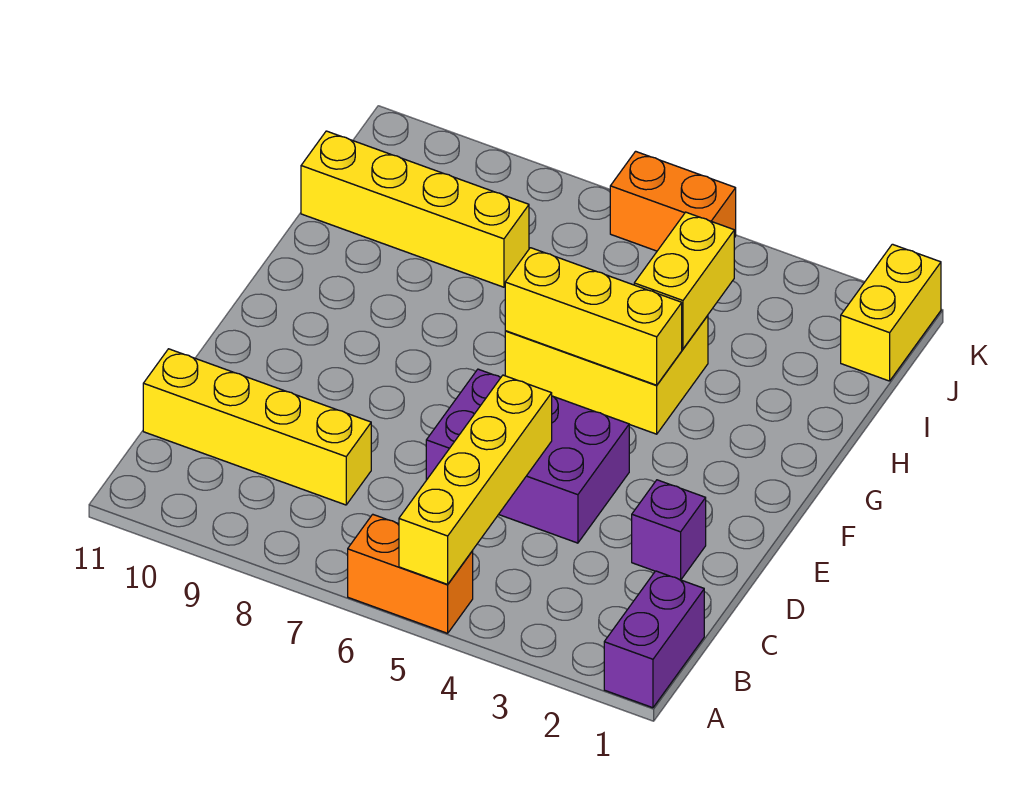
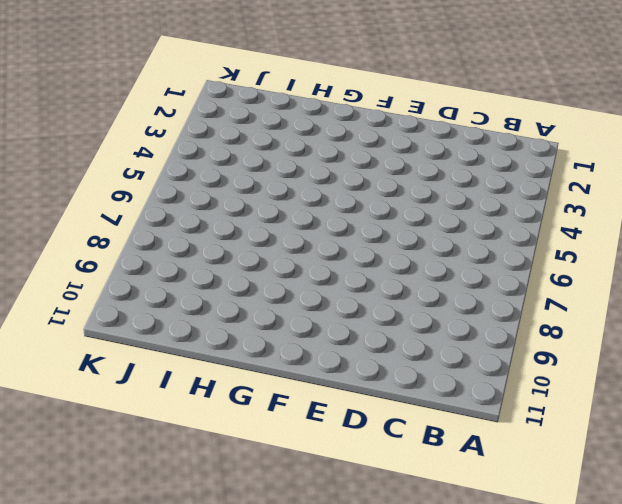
none -> purple brick A1:B1 level 1
none -> orange brick A5:A6 level 1
none -> yellow brick C8:C11 level 1

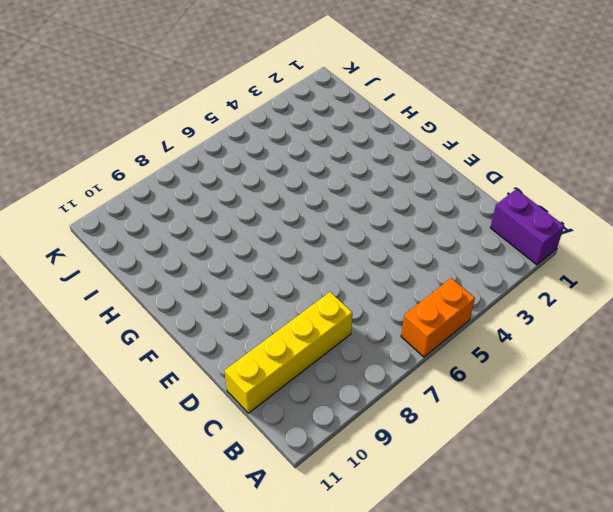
none -> purple brick D2 level 1
none -> purple brick D4:E6 level 1
none -> yellow brick G4:H6 level 1

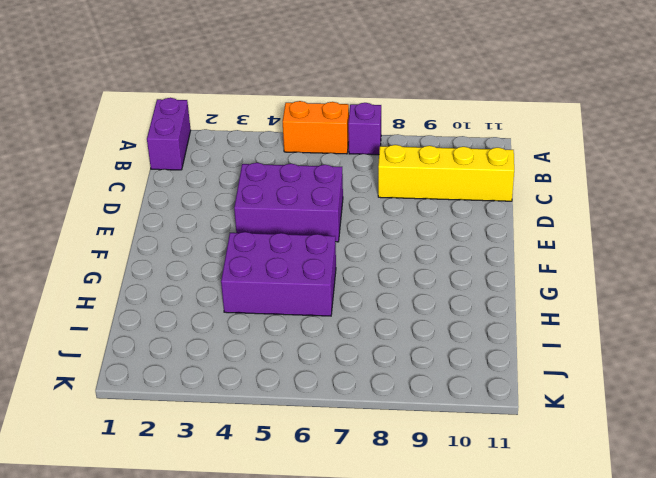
purple brick A7 level 1 -> purple brick D2 level 1
purple brick G4:H6 level 1 -> yellow brick G4:H6 level 1
none -> yellow brick I8:I11 level 1
none -> yellow brick J1:K1 level 1
none -> orange brick K5:K6 level 1

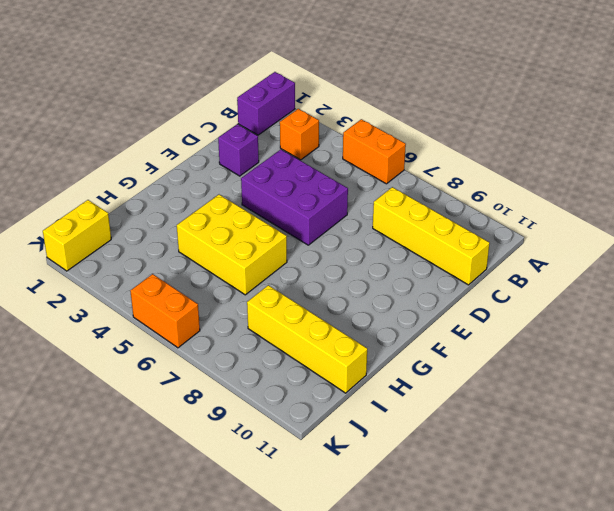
orange brick B3 level 1 -> none
none -> yellow brick A5:D5 level 2
none -> yellow brick G4:G6 level 2
none -> yellow brick H4:I4 level 2

